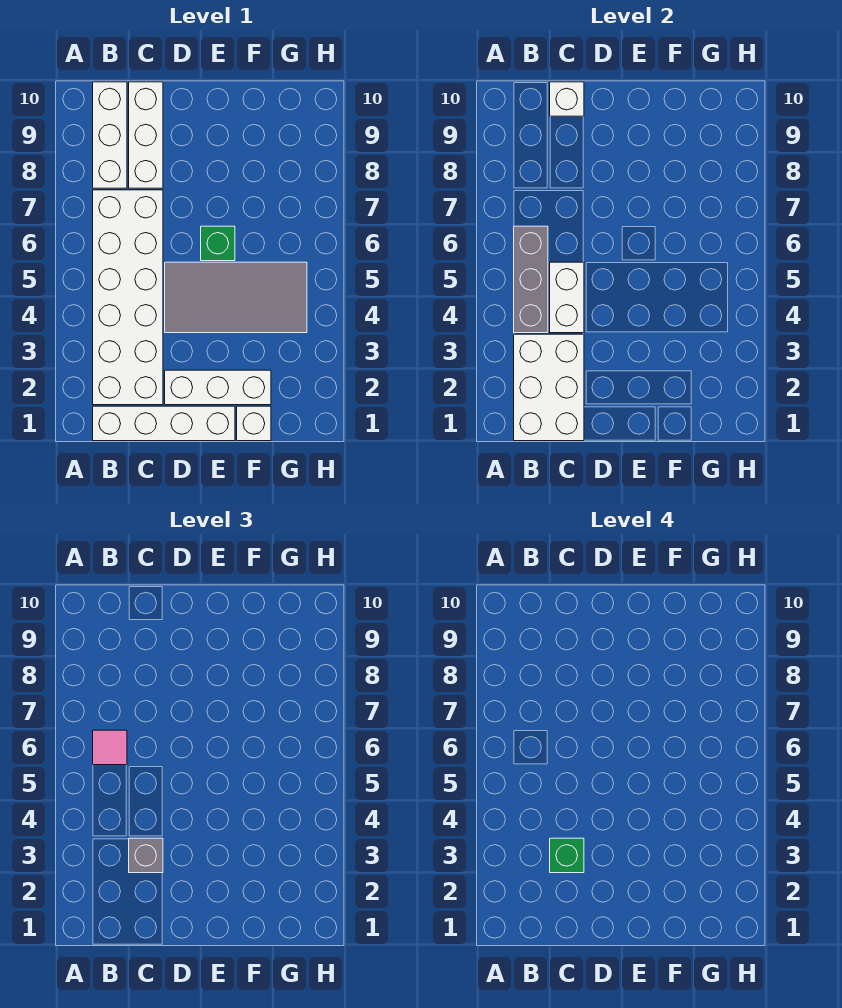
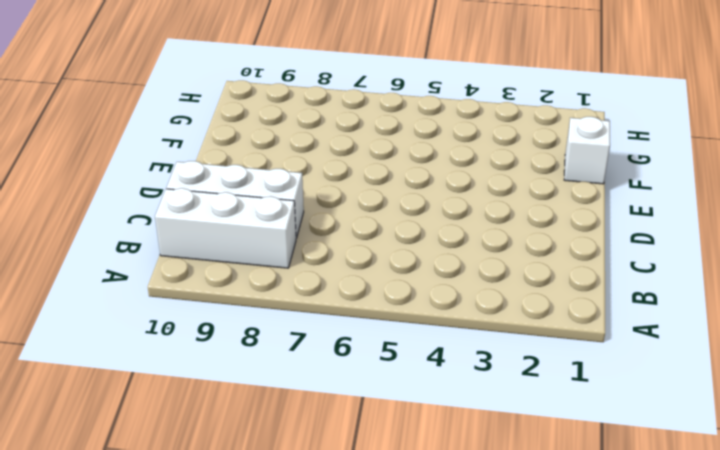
none -> white brick B1:E1 level 1
none -> white brick B2:C7 level 1
none -> white brick D2:F2 level 1

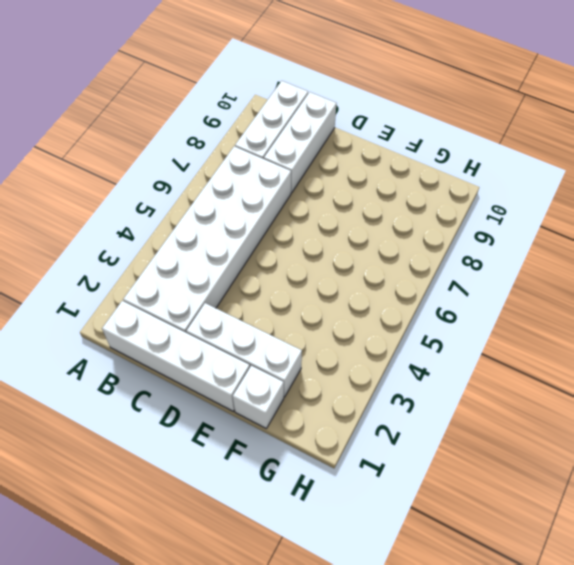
none -> grey tile D4:G5 level 1
none -> green brick E6 level 1
none -> white brick B1:C3 level 2

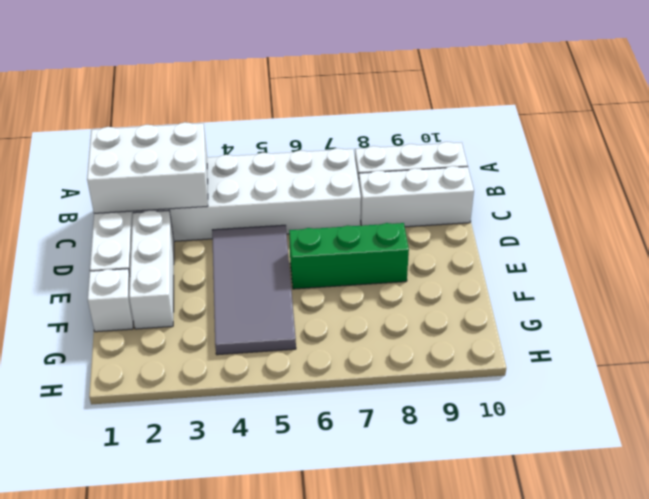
green brick E6:E8 level 1 -> green brick E6 level 1
none -> grey brick B4:B6 level 2
none -> white brick C4:C5 level 2
none -> white brick C10 level 2

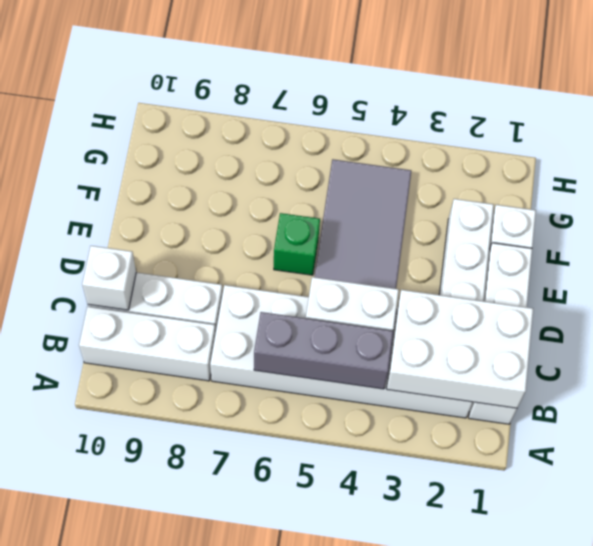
none -> pink tile B6 level 3
none -> grey brick C3 level 3
none -> green brick C3 level 4

